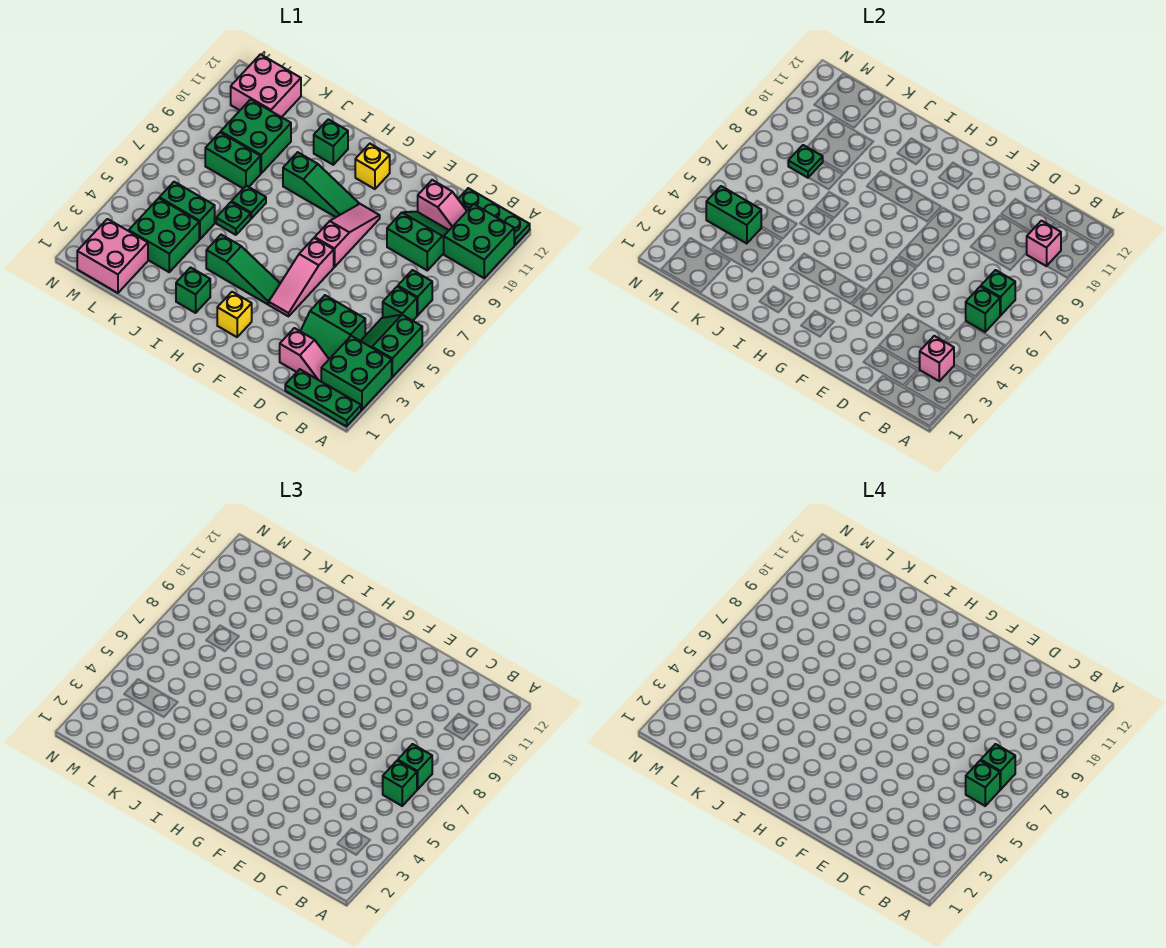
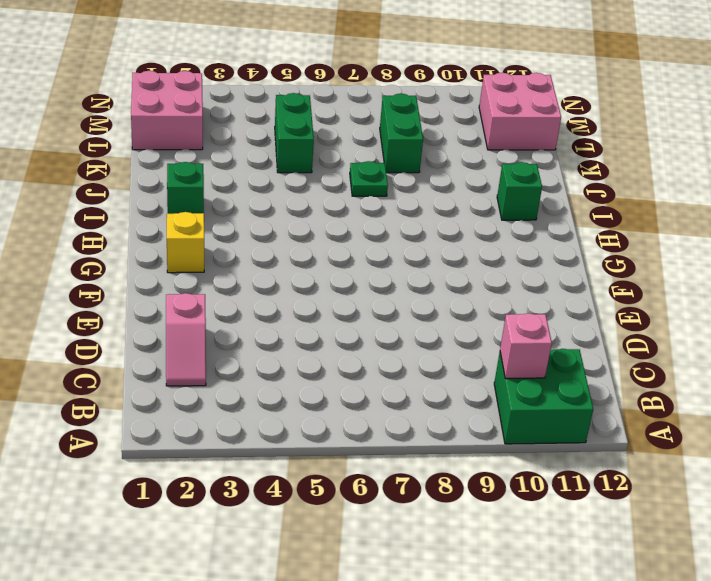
none -> green plate A1:C1 level 1
none -> green brick A2:B3 level 1
none -> green slope A4:B5 level 1 top A
none -> green plate A12:C12 level 1

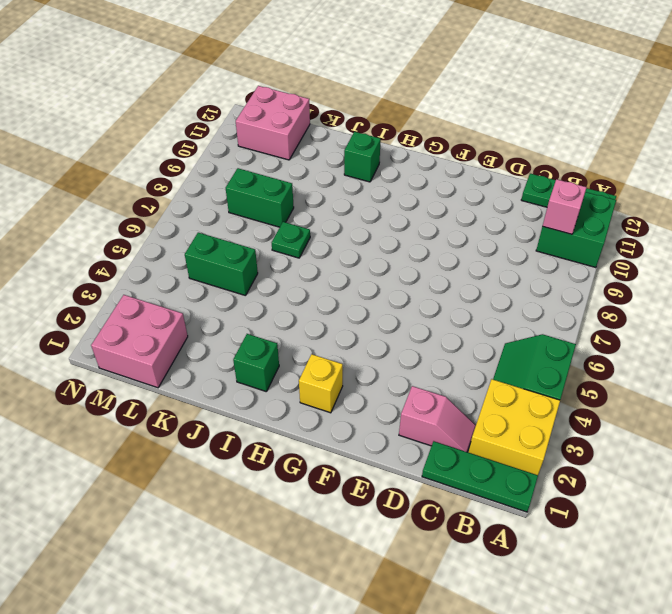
yellow brick A2:B3 level 1 -> green brick A2:B3 level 1
none -> green brick B6 level 1
none -> green brick B7 level 1
none -> green slope C3:D4 level 1 top 4
none -> green slope C9:D10 level 1 top 9

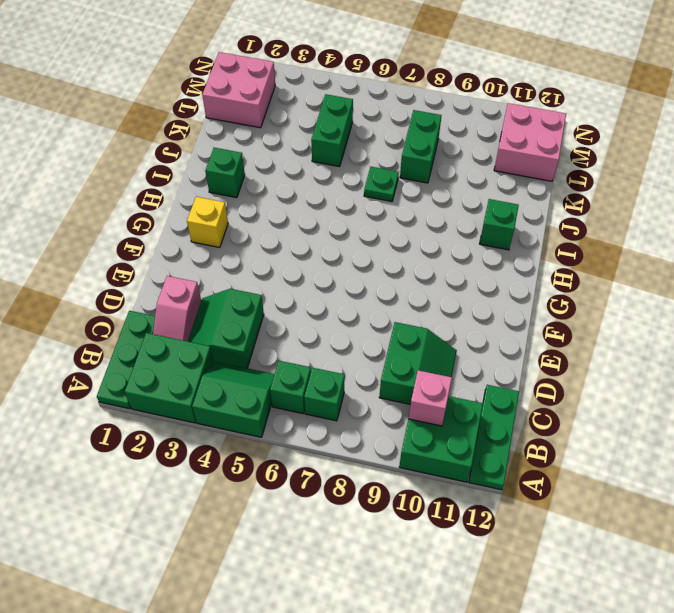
none -> pink slope C11:D11 level 1 top D
none -> pink slope F4:F6 level 1 top 6
none -> pink slope F7:F9 level 1 top 7
none -> green slope G4:I4 level 1 top I

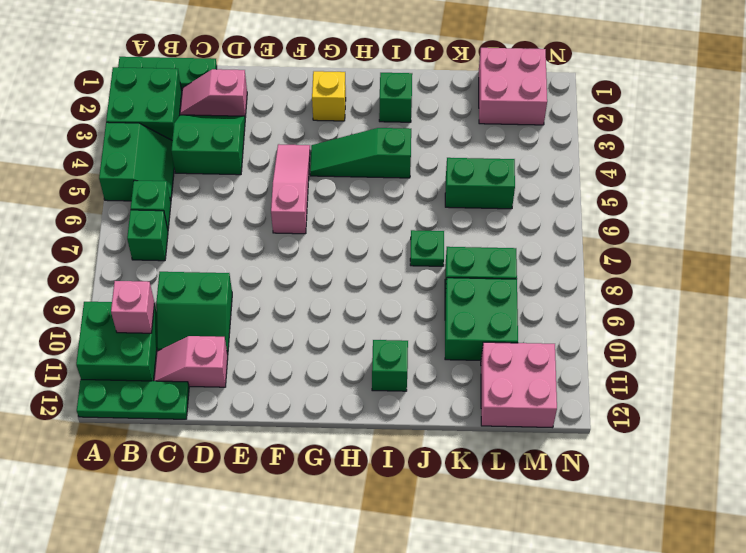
none -> pink slope F7:F9 level 1 top 7
none -> green slope G9:I9 level 1 top I
none -> yellow brick G11 level 1
none -> green plate J6 level 1

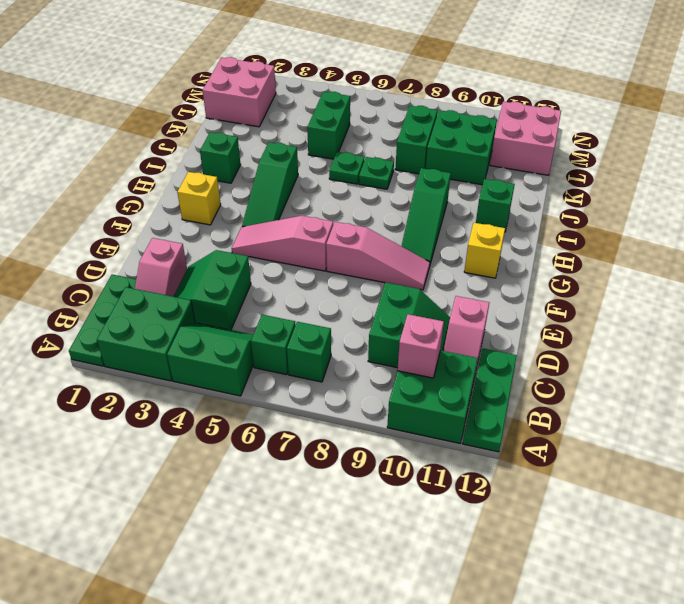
none -> green brick K3:L4 level 1
none -> pink brick B3 level 2
none -> green brick B6 level 2
none -> green brick B7 level 2

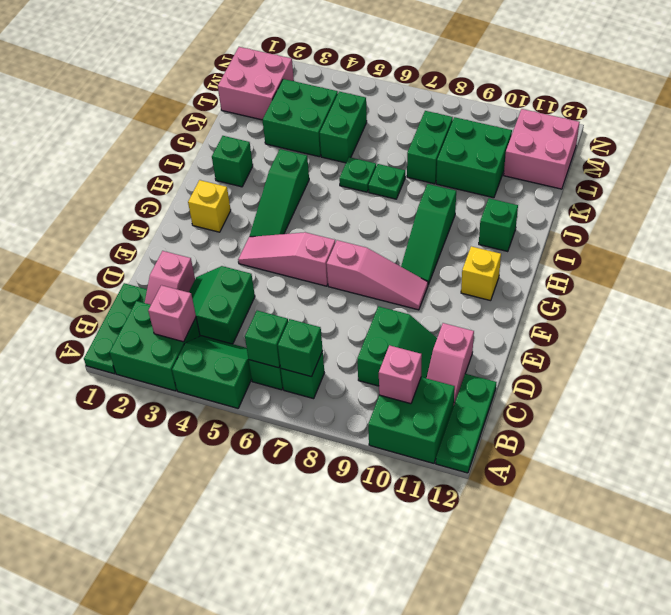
none -> green brick L4:M4 level 2
none -> green plate L8 level 2
none -> green brick B6 level 3
none -> green brick B7 level 3

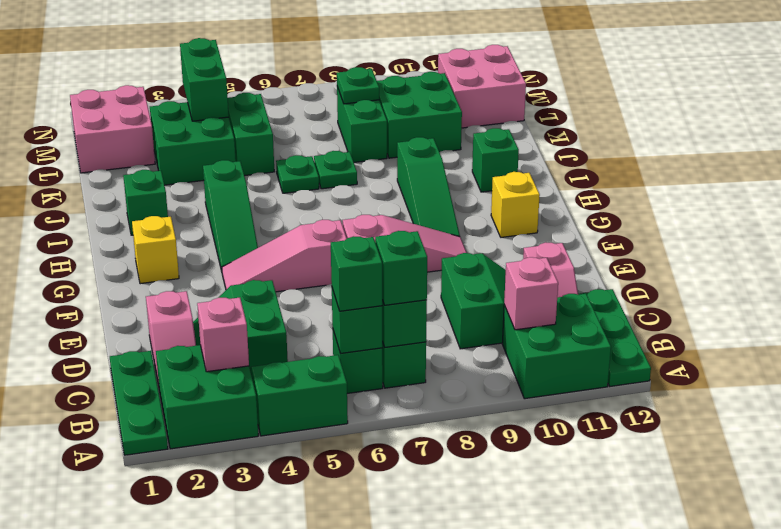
none -> green brick B6 level 4
none -> green brick B7 level 4

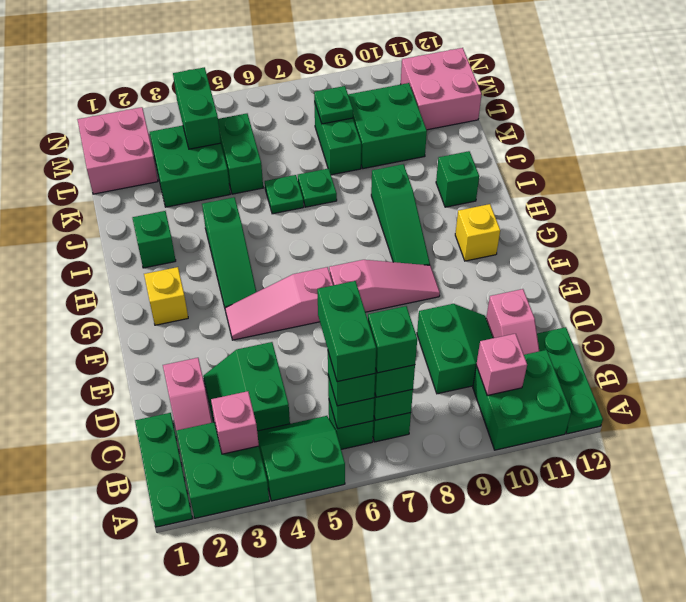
green brick B6:C6 level 4 -> green brick B6 level 4

